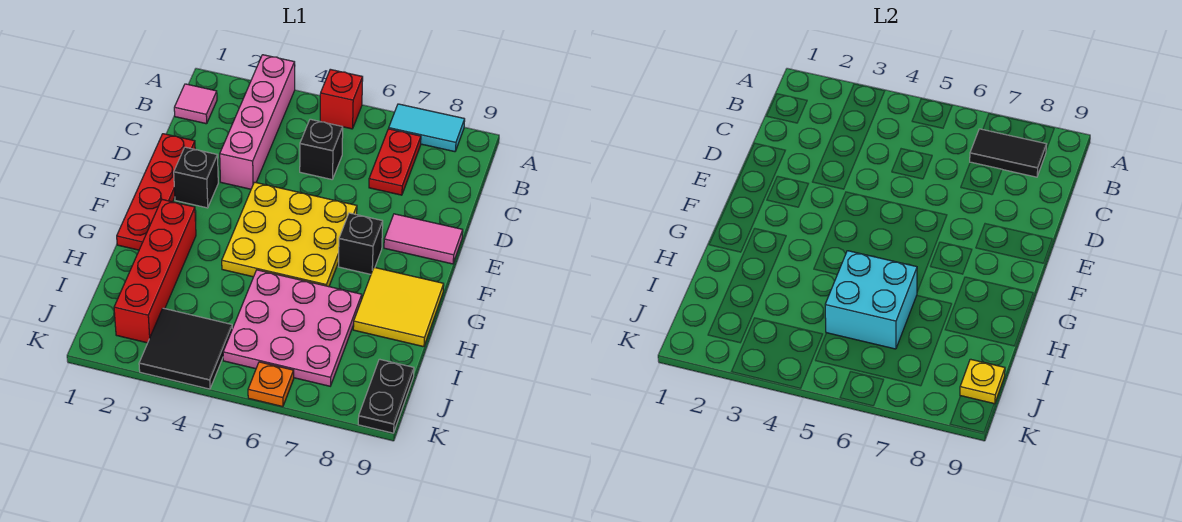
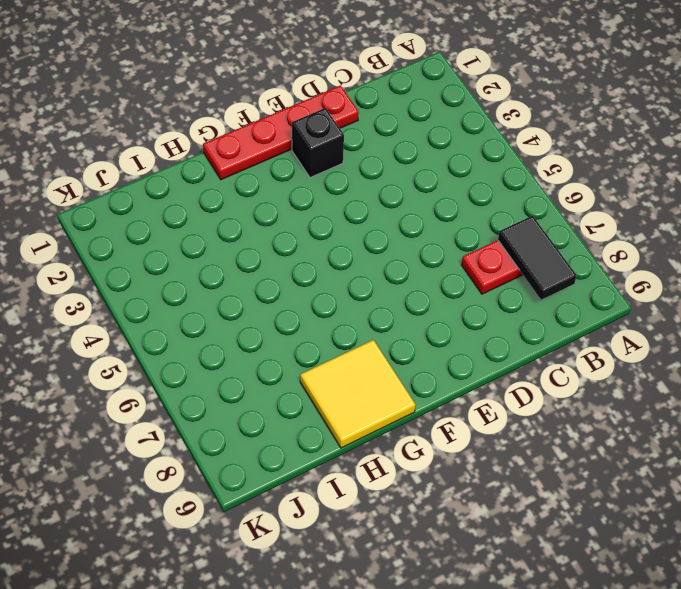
none -> pink brick A3:D3 level 1
none -> red brick A5 level 1
none -> cyan tile A7:A8 level 1

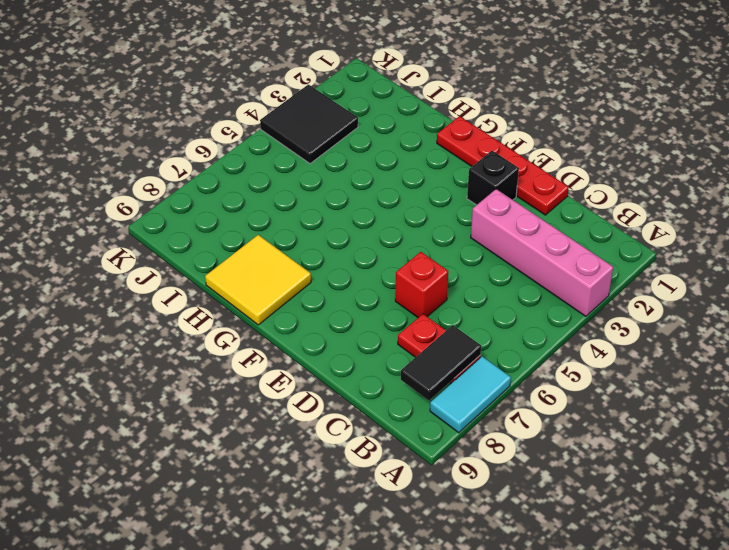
red brick D6 level 1 -> red brick A5 level 1
none -> pink tile B1 level 1
none -> black brick C5 level 1
none -> yellow plate E4:G6 level 1

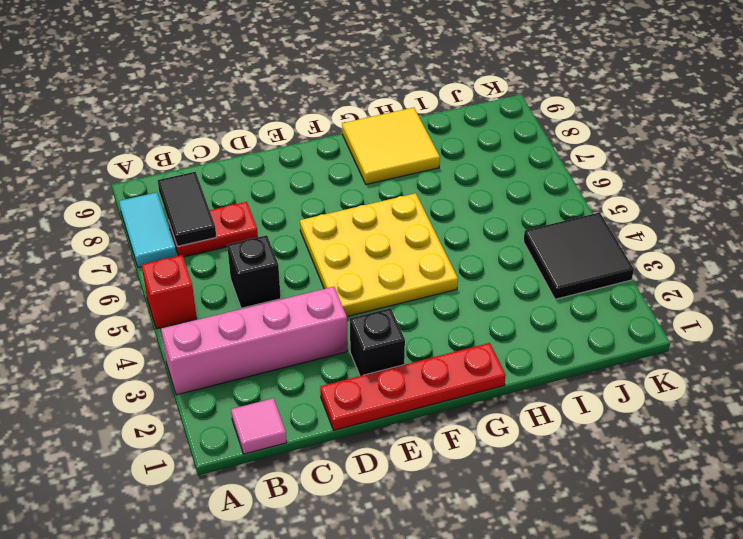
none -> pink tile E8:E9 level 1
none -> black brick F7 level 1
none -> red brick G2:J2 level 1

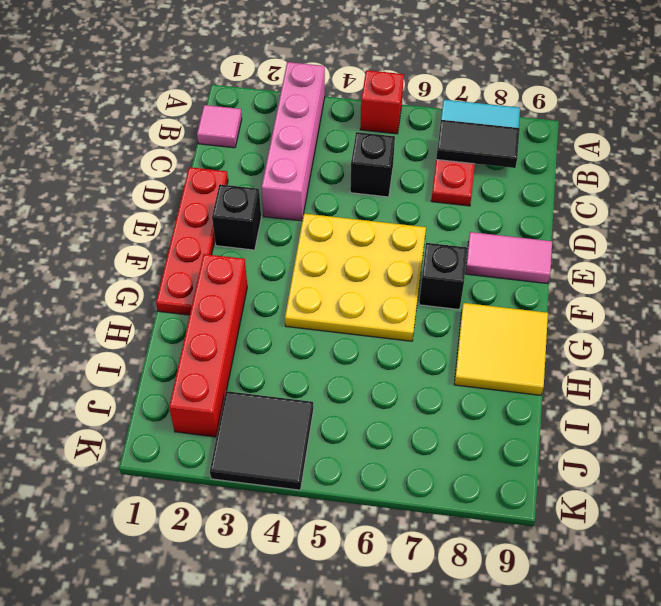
none -> pink plate H5:J7 level 1
none -> black plate J9:K9 level 1
none -> orange plate K6 level 1

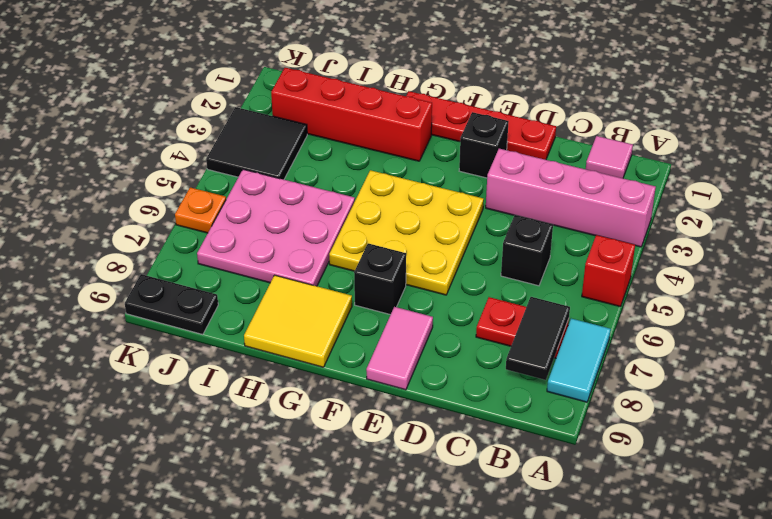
none -> cyan brick H5:I6 level 2
none -> yellow plate J9 level 2

